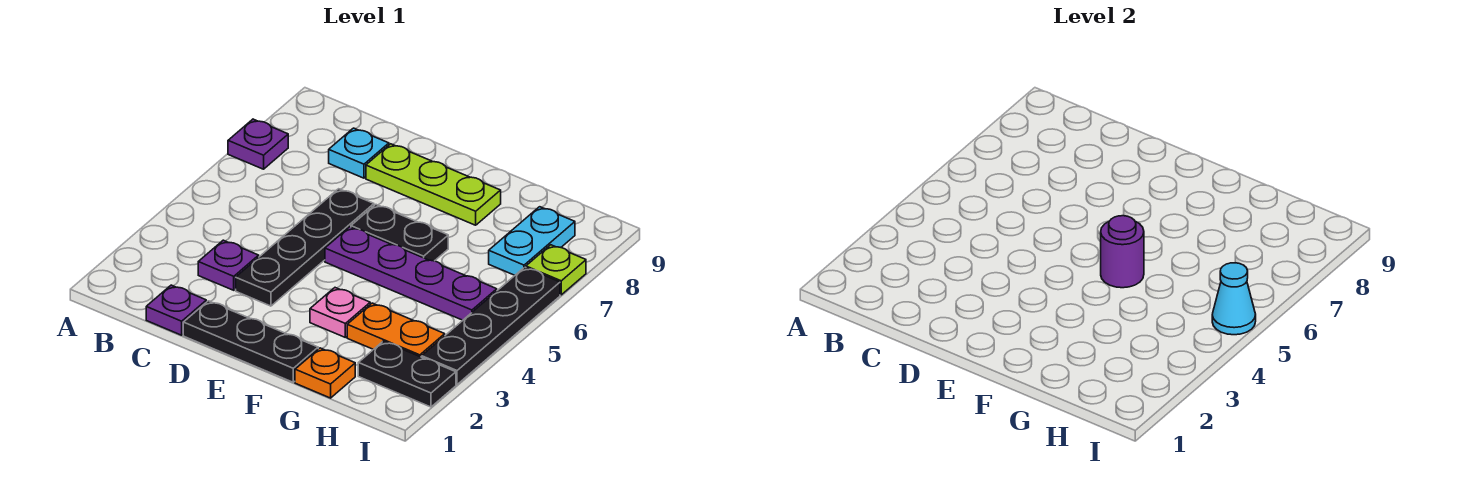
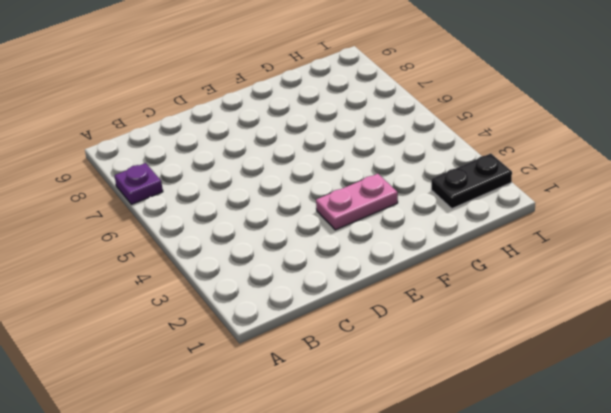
pink plate E3:F3 level 1 -> pink plate F3 level 1
none -> purple plate C1 level 1
none -> purple plate C3 level 1
none -> cyan plate C8 level 1

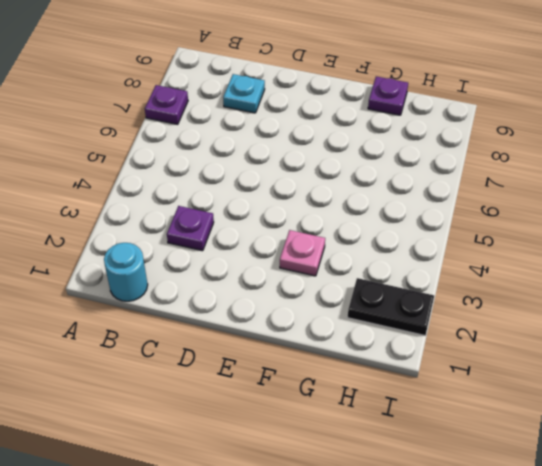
cyan round brick B1 level 1 -> none
purple plate G9 level 1 -> purple plate C1 level 1
none -> black plate D1:F1 level 1
none -> black plate D3:D6 level 1
none -> lime plate D8:F8 level 1

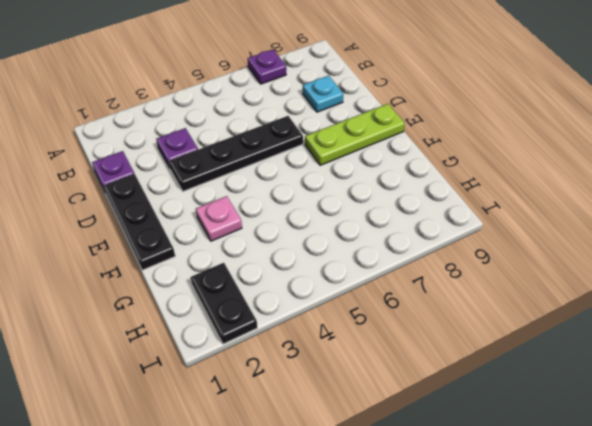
lime plate E7:E9 level 1 -> lime plate D8:F8 level 1
none -> purple plate E5:H5 level 1
none -> black plate E6:F6 level 1
none -> orange plate G1 level 1

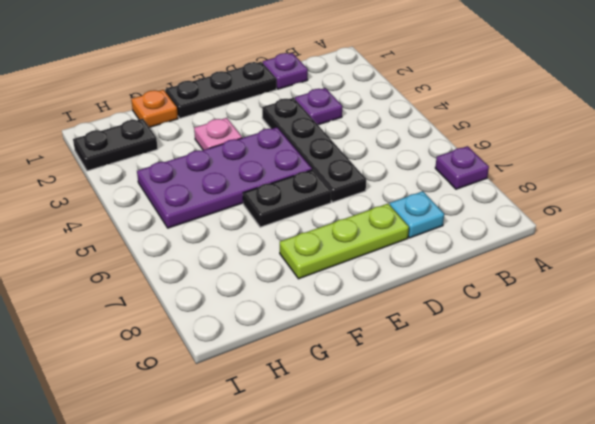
purple plate E4:H5 level 1 -> purple plate E5:H5 level 1
none -> orange plate G3:H3 level 1
none -> cyan plate H7:H8 level 1
none -> black plate I3:I6 level 1

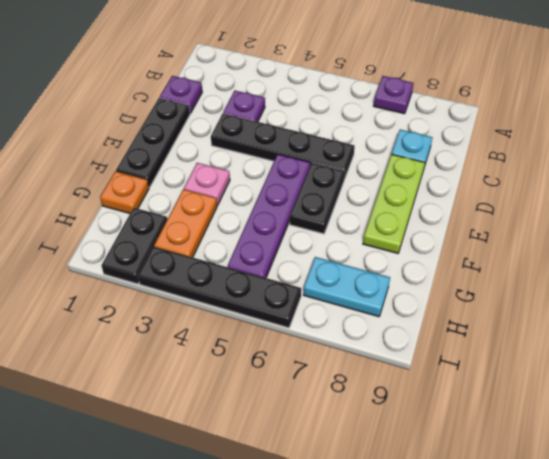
none -> lime plate I7 level 1
none -> purple round brick F5 level 2
none -> cyan cone I5 level 2

